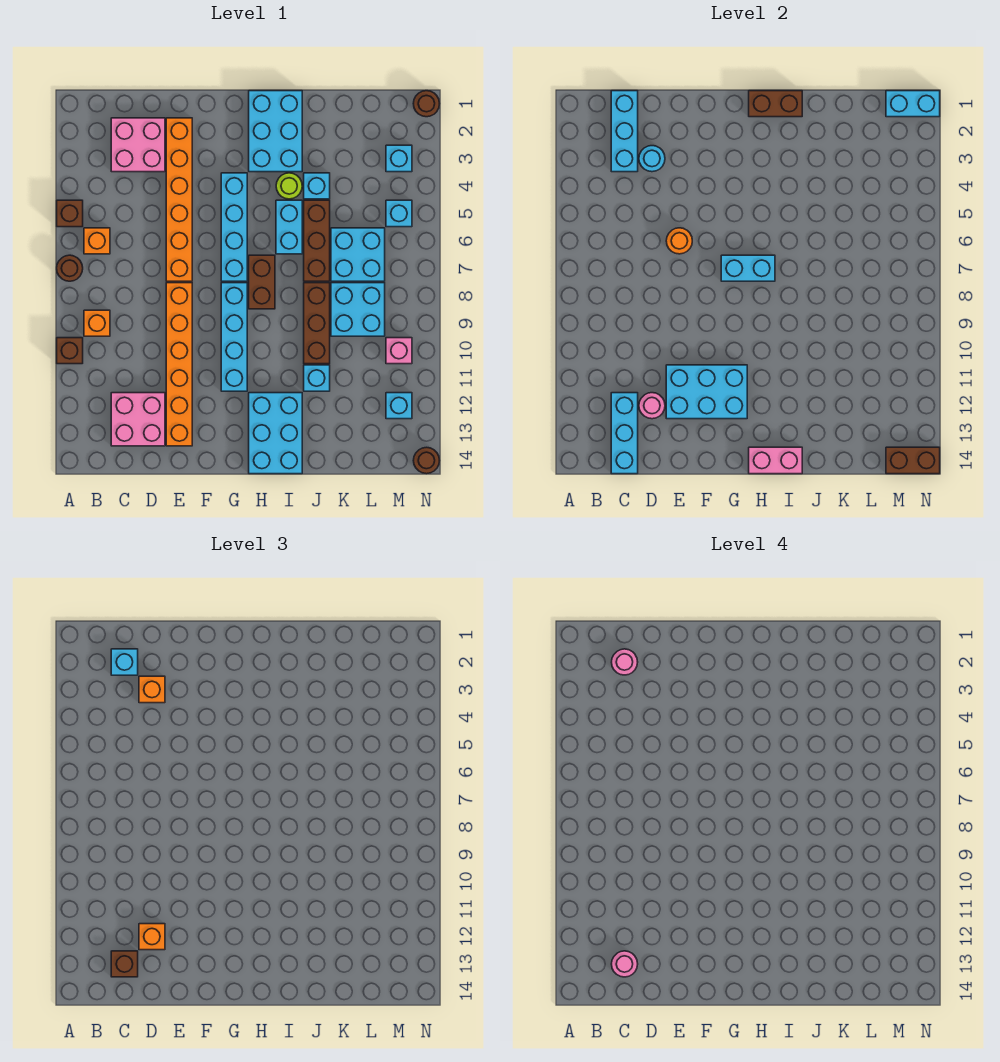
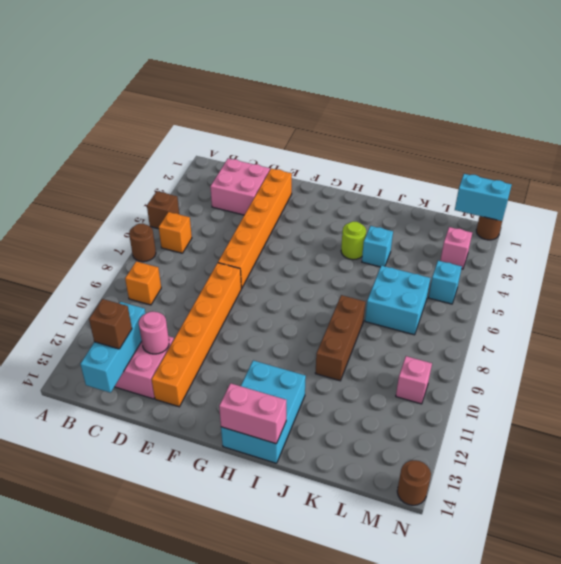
pink brick M3 level 1 -> cyan brick M3 level 1
none -> brown brick A10 level 1
none -> cyan brick G4:G7 level 1
none -> cyan brick G8:G11 level 1
none -> cyan brick H1:I3 level 1

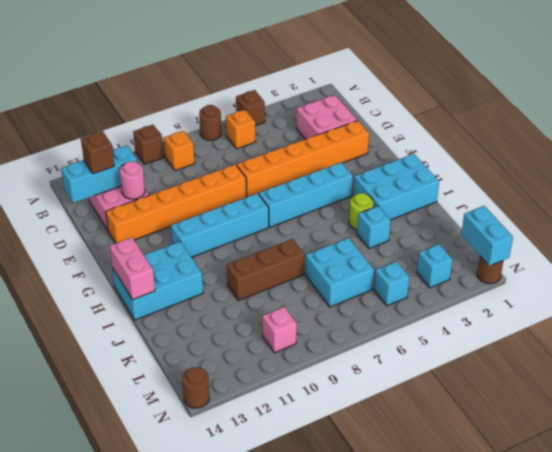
none -> brown brick H7:H8 level 1
none -> cyan brick I5:I6 level 1
none -> brown brick J5:J7 level 1
none -> cyan brick J11 level 1

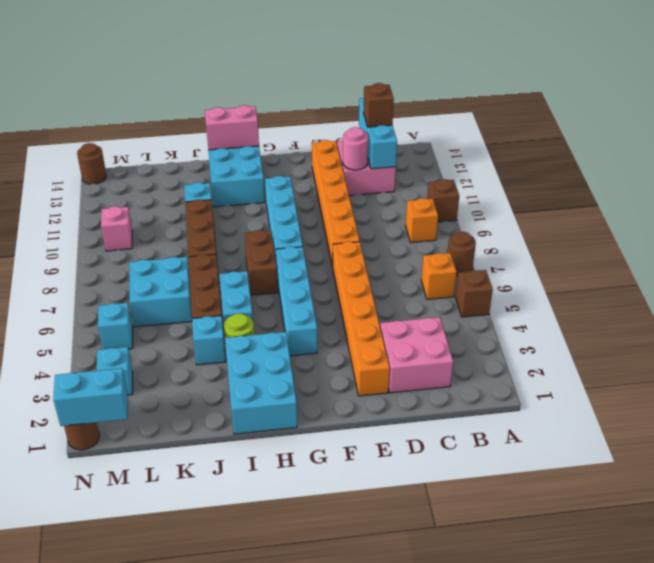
none -> cyan brick K8:L9 level 1
none -> cyan brick M12 level 1
none -> cyan brick C1:C3 level 2
none -> cyan round brick D3 level 2

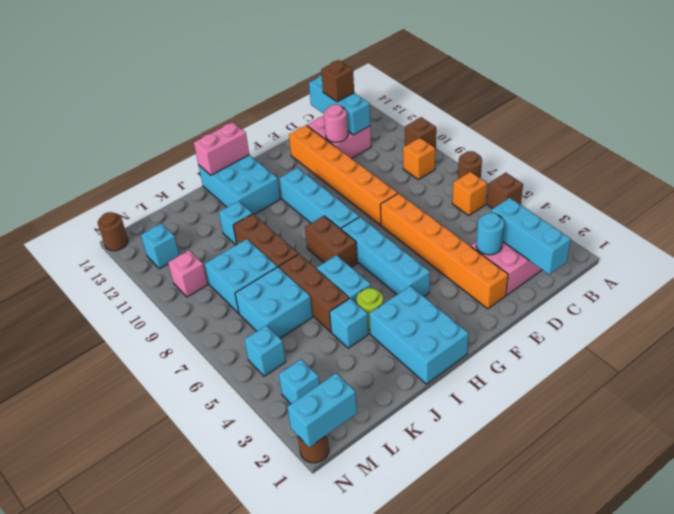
none -> orange round brick E6 level 2
none -> cyan brick E11:G12 level 2
none -> cyan brick G7:H7 level 2
none -> brown brick H1:I1 level 2

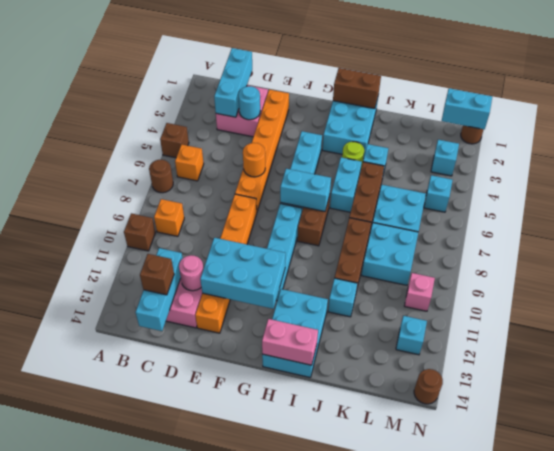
none -> brown brick M14:N14 level 2
none -> cyan brick C2 level 3
none -> orange brick D3 level 3
none -> orange brick D12 level 3

